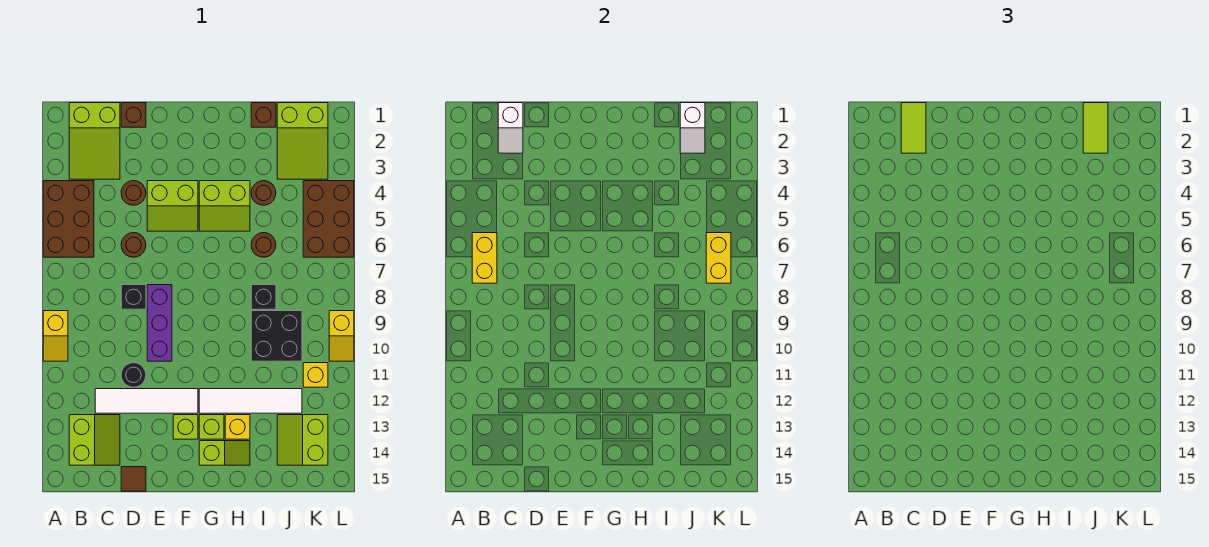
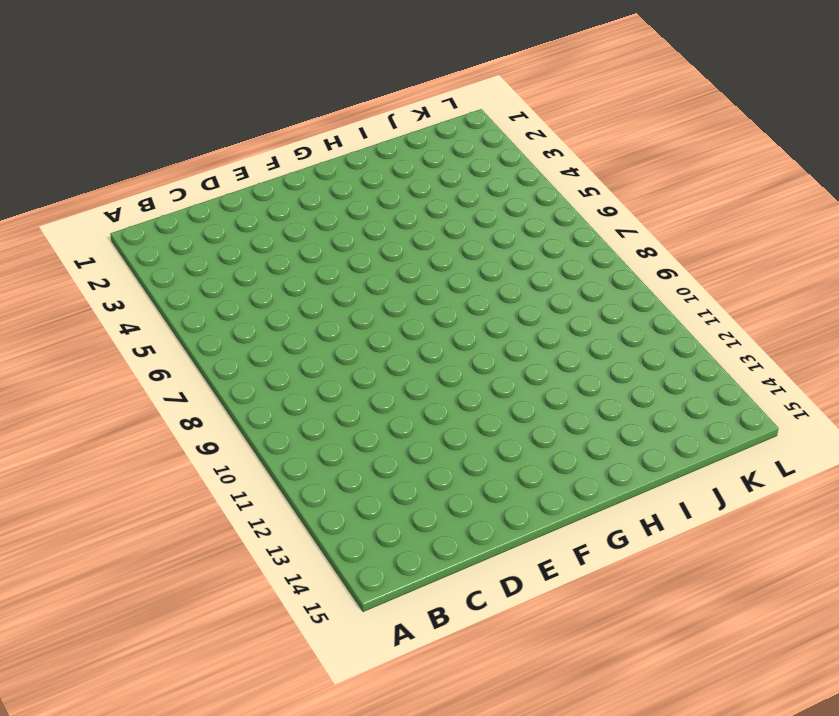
none -> brown brick A4:B6 level 1
none -> yellow slope A9:A10 level 1 top 9
none -> lime slope B1:C3 level 1 top 1
none -> lime slope B13:C14 level 1 top B

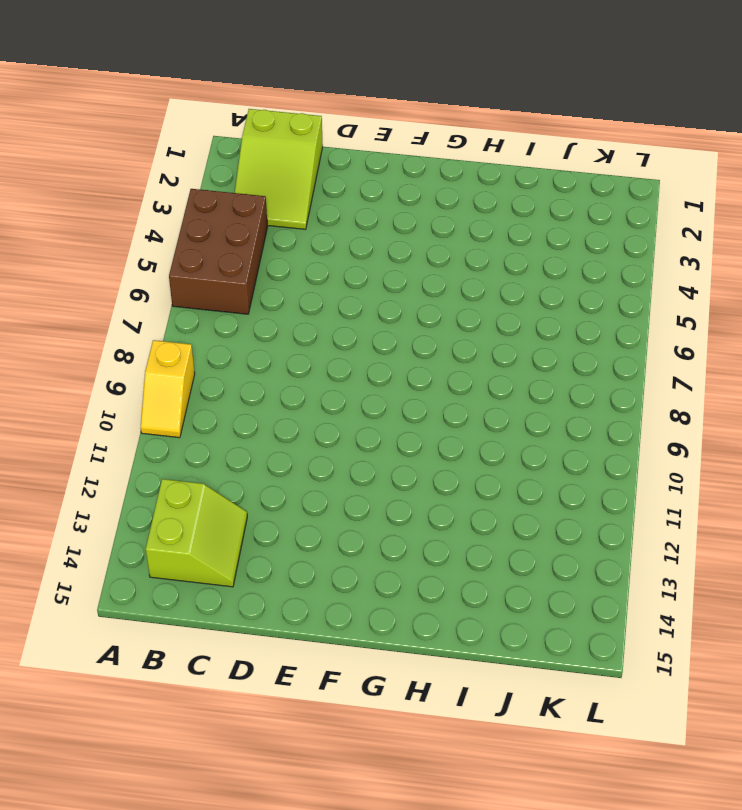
none -> white tile C12:F12 level 1
none -> brown brick D1 level 1
none -> brown round brick D4 level 1
none -> brown round brick D6 level 1

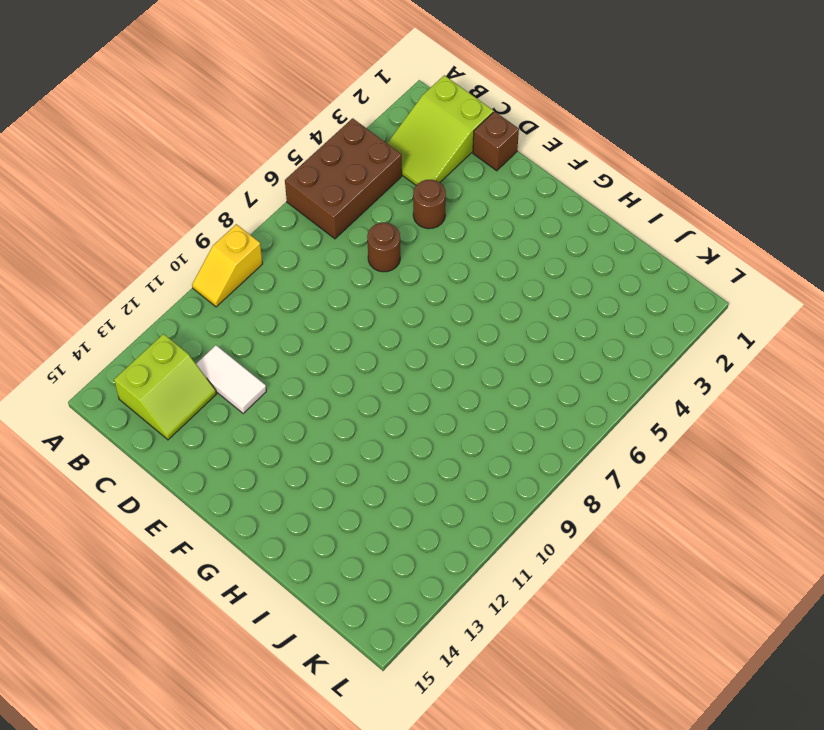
white tile C12:D12 level 1 -> white tile C12:F12 level 1
none -> black brick D8 level 1
none -> black round brick D11 level 1
none -> brown tile D15 level 1
none -> lime slope E4:F5 level 1 top 4

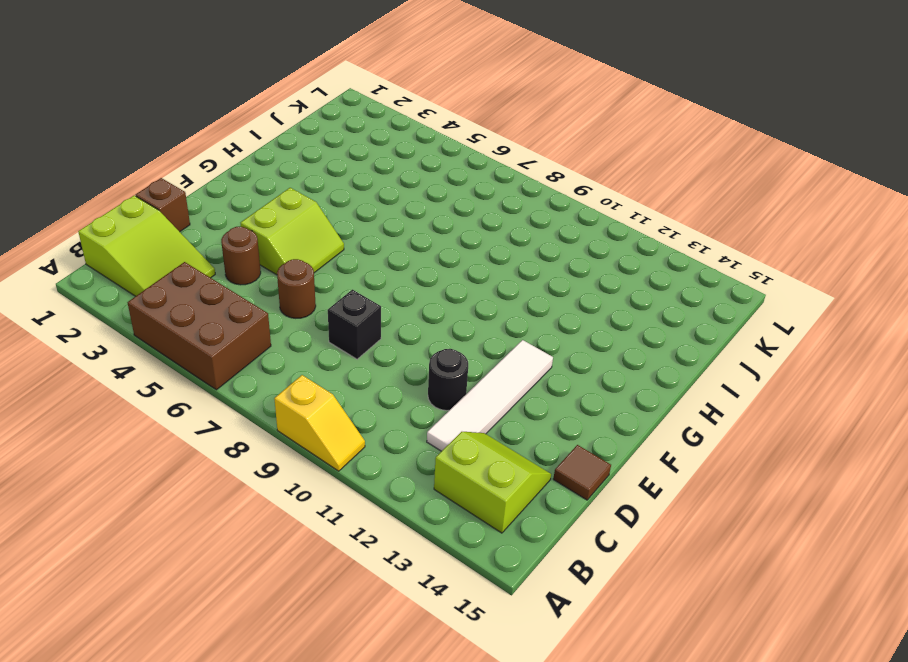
none -> purple brick E8:E10 level 1
none -> lime brick F13 level 1
none -> lime slope G4:H5 level 1 top 4
none -> white tile G12:J12 level 1

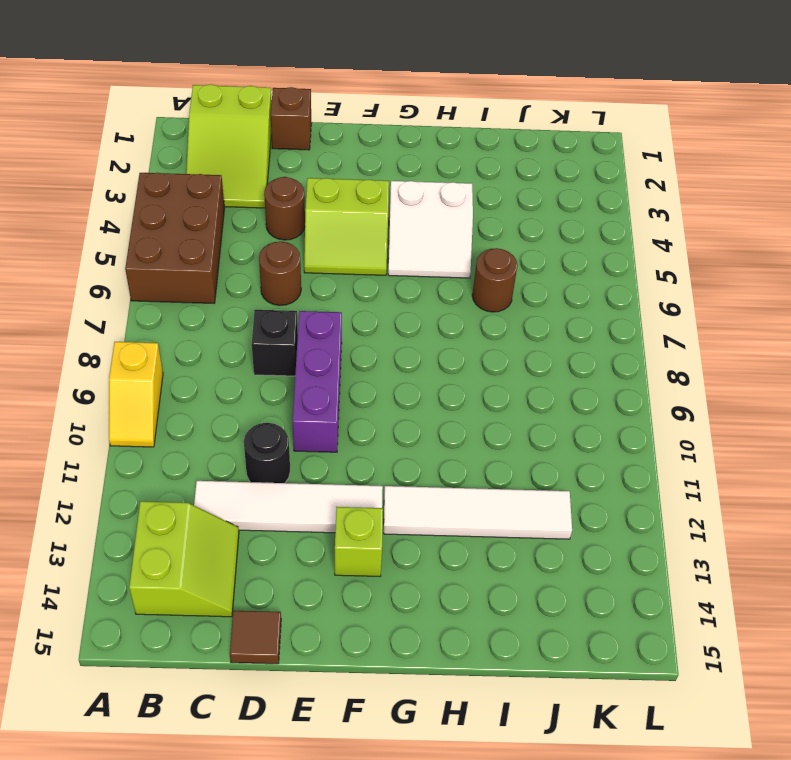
white slope G4:H5 level 1 top 4 -> lime slope G4:H5 level 1 top 4
none -> lime brick G13 level 1
none -> lime slope G14:H14 level 1 top G
none -> yellow brick H13 level 1
none -> brown brick I1 level 1

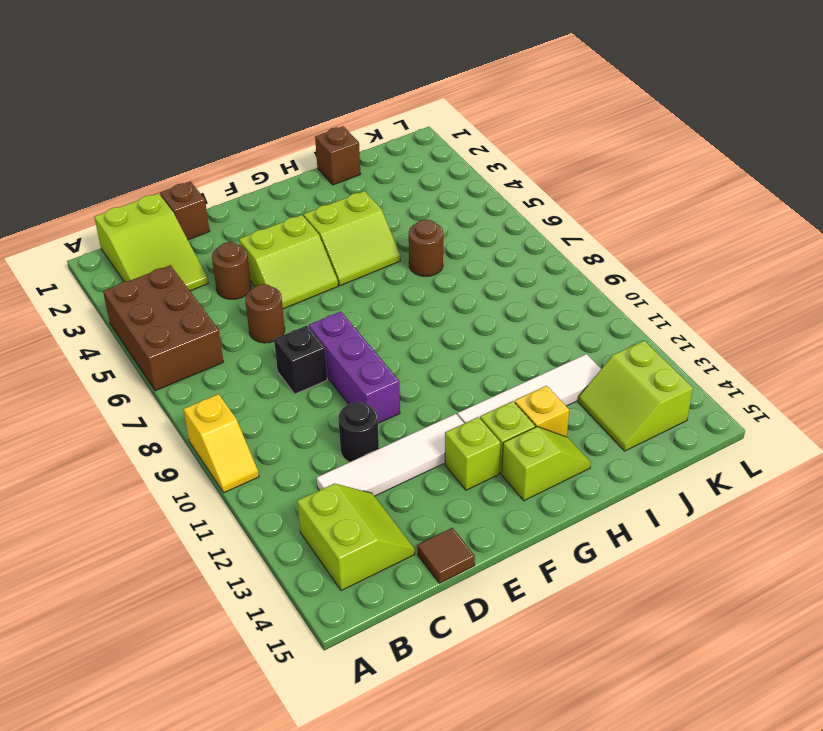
none -> brown round brick I4 level 1
none -> black brick I8 level 1
none -> black brick I9:J10 level 1
none -> lime slope J1:K3 level 1 top 1

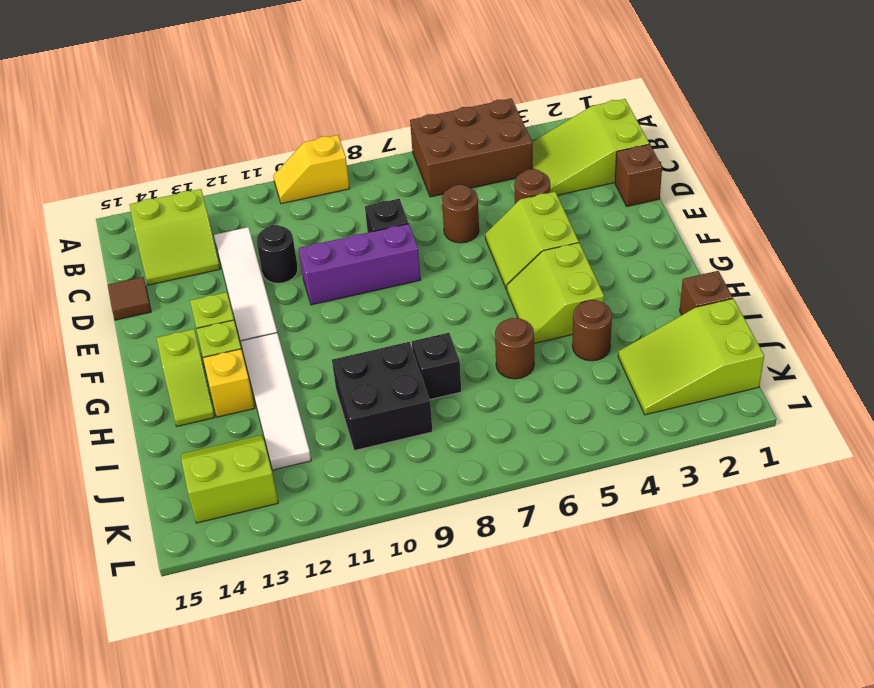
none -> brown brick K4:L6 level 1
none -> yellow brick K11 level 1
none -> yellow slope L9:L10 level 1 top 9
none -> yellow brick B6:B7 level 2

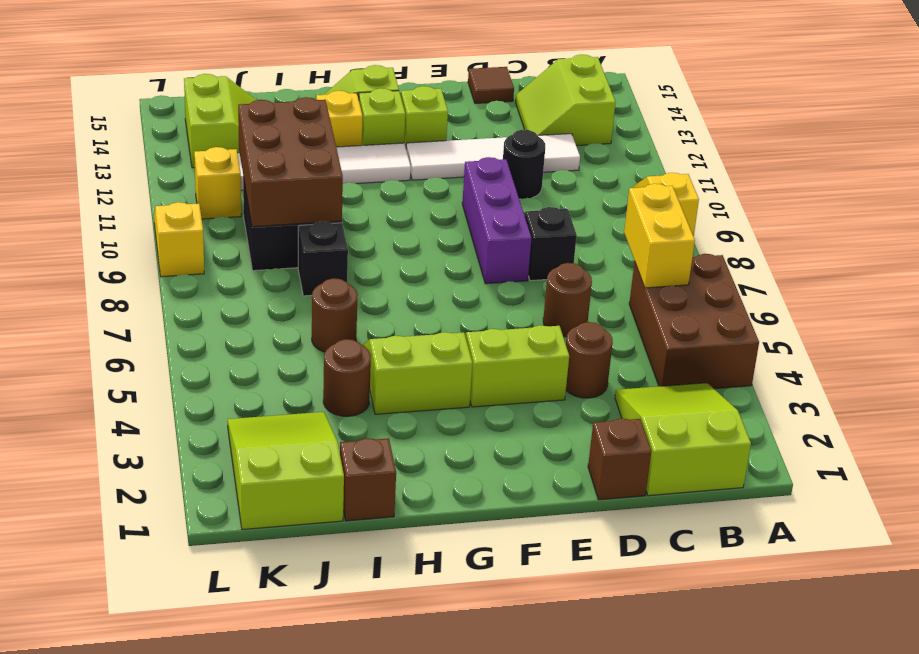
brown brick I9:J11 level 2 -> brown brick K4:L6 level 1
none -> white slope C1:C2 level 2 top 1
none -> white slope J1:J2 level 2 top 1
none -> yellow brick K6:K7 level 2
none -> lime tile C1:C2 level 3

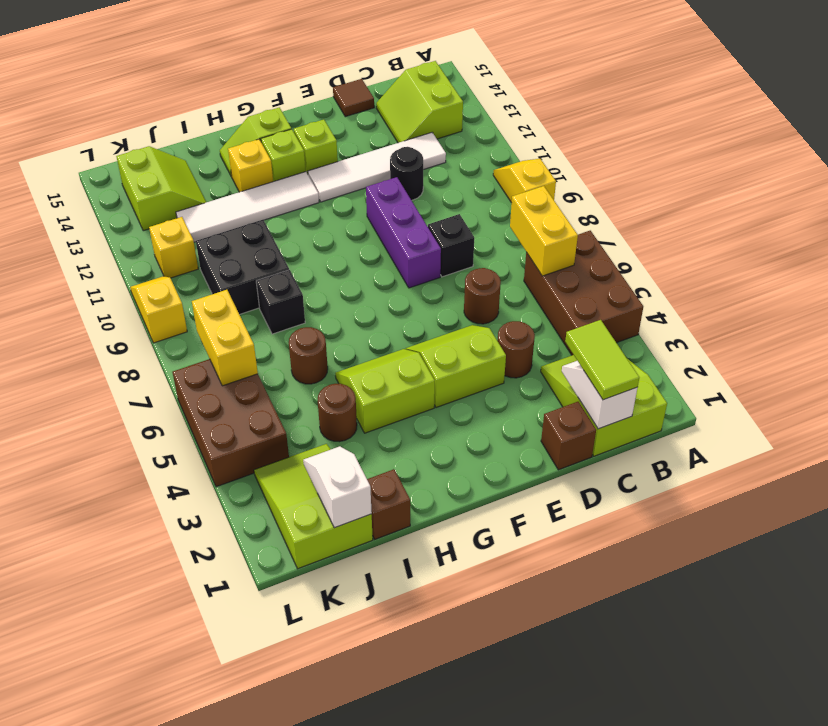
none -> lime tile J1:J2 level 3

